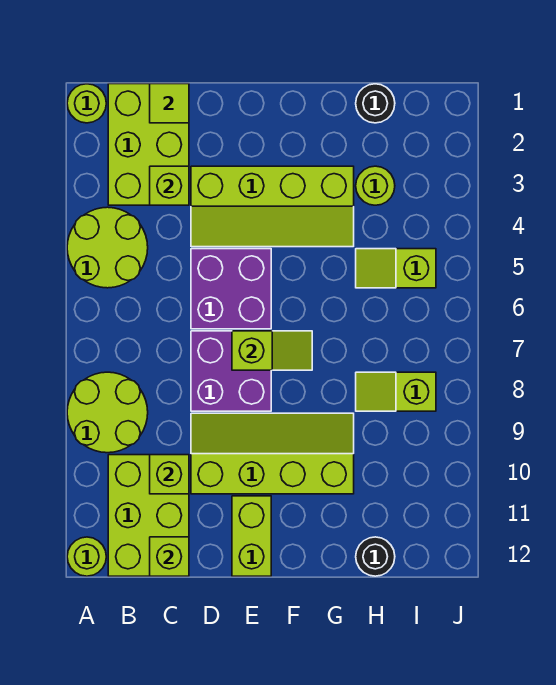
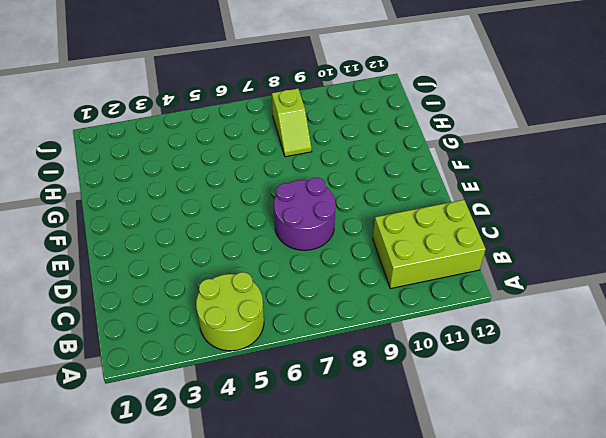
purple round brick D7:E8 level 1 -> purple brick D7:E8 level 1
none -> lime round brick A1 level 1
none -> lime round brick A8:B9 level 1
none -> lime round brick A12 level 1

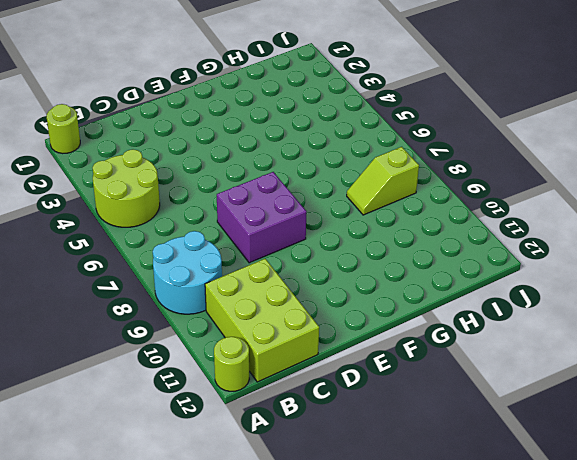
cyan round brick A8:B9 level 1 -> lime round brick A8:B9 level 1
none -> lime brick B1:C3 level 1
none -> lime slope D3:G4 level 1 top 3
none -> purple brick D5:E6 level 1

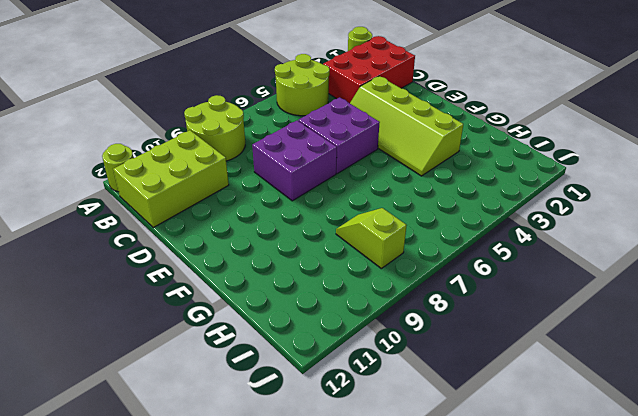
red brick B1:C3 level 1 -> lime brick B1:C3 level 1
none -> lime slope D9:G10 level 1 top 10
none -> lime brick E11:E12 level 1
none -> black round brick H1 level 1

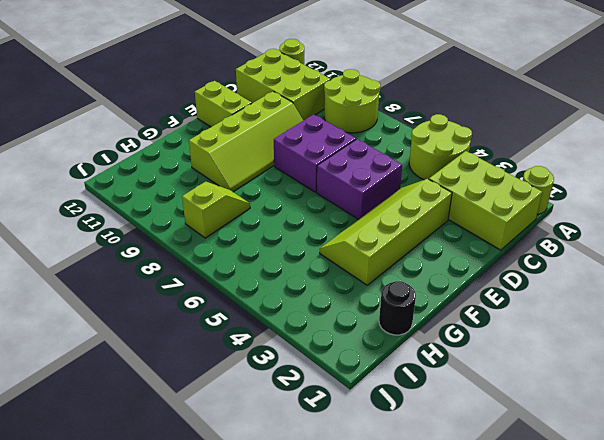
none -> lime round brick H3 level 1
none -> lime slope H5:I5 level 1 top I
none -> black round brick H12 level 1

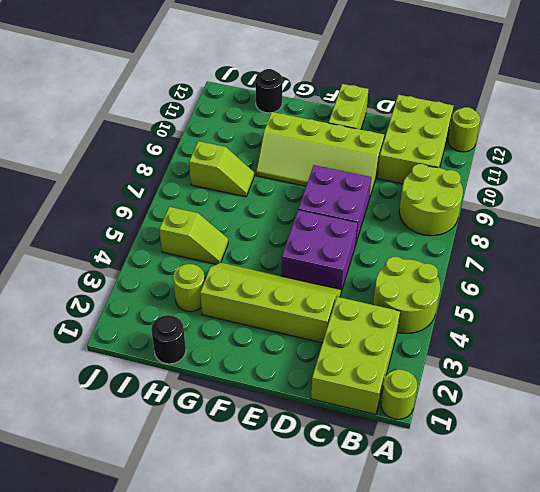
none -> lime tile C1 level 2
none -> lime brick C3 level 2
none -> lime brick C10 level 2

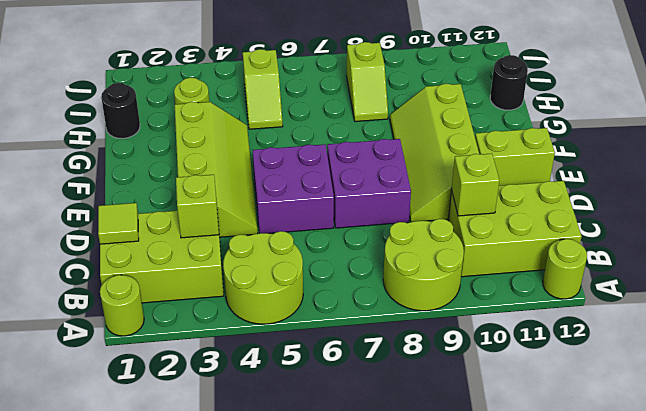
none -> lime brick C12 level 2
none -> lime slope E7:F7 level 2 top E

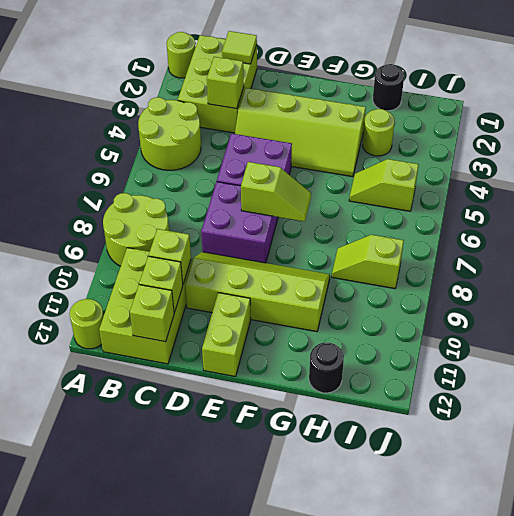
lime brick C11 level 2 -> none

